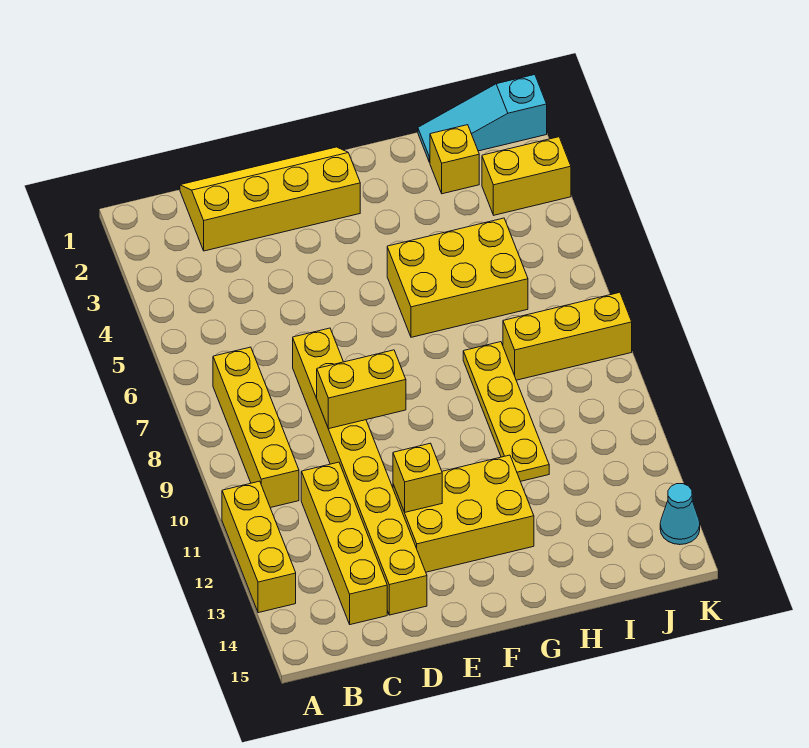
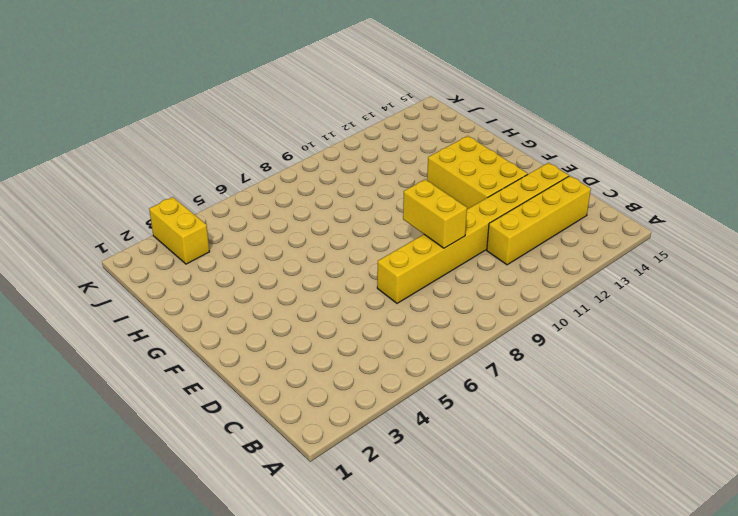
none -> yellow brick A11:A13 level 1
none -> yellow brick B7:B10 level 1
none -> yellow slope C1:F2 level 1 top 2

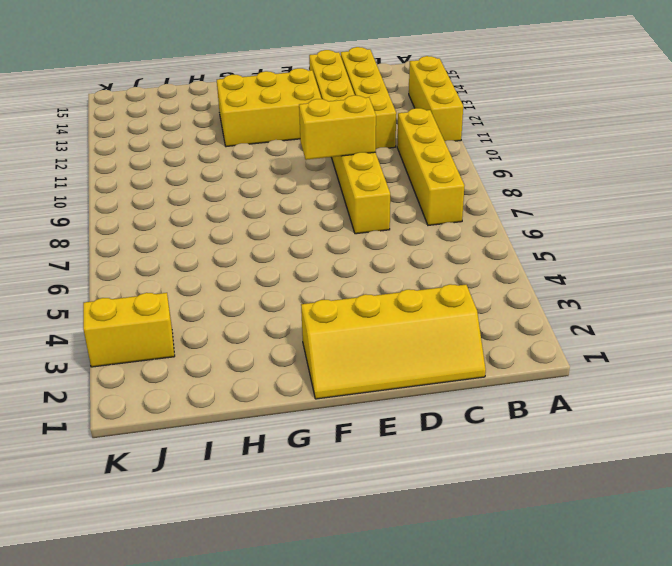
none -> yellow brick G5:I6 level 1
none -> yellow plate H8:H11 level 1
none -> cyan slope I1:K1 level 1 top K

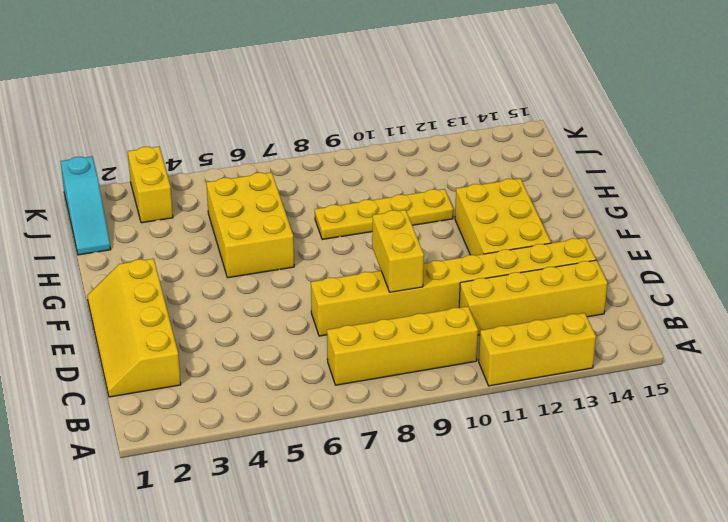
none -> yellow brick I2 level 1
none -> yellow brick I8:K8 level 1
none -> cyan cone K14 level 1

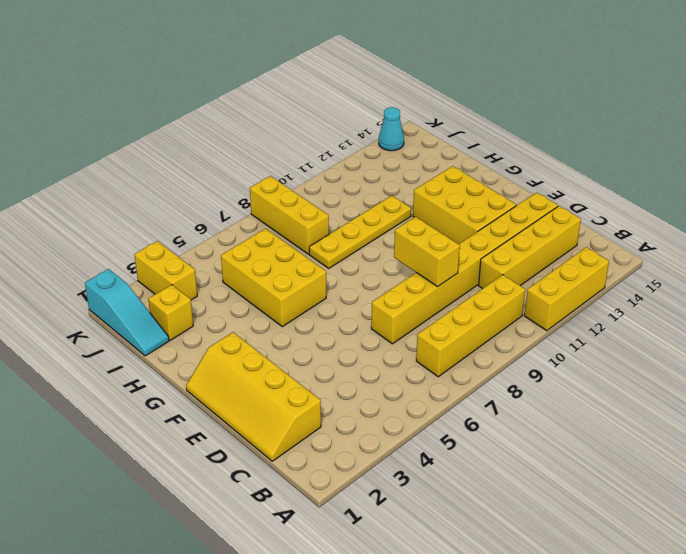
none -> yellow brick E12 level 2

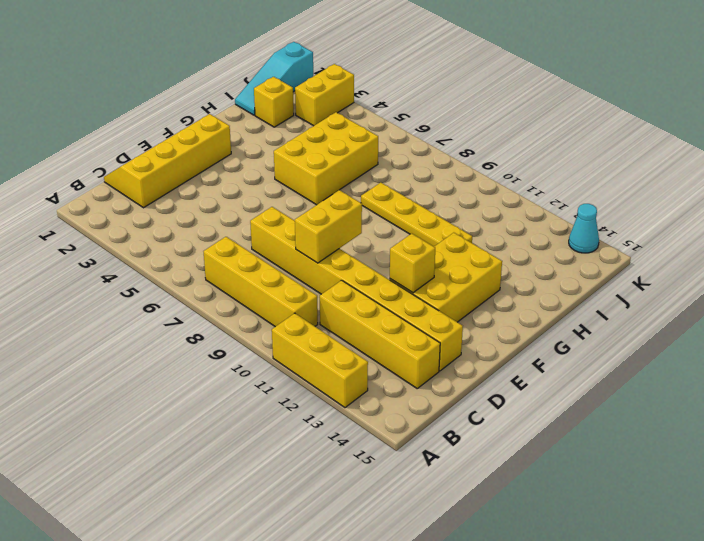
none -> yellow brick I8:K8 level 1

